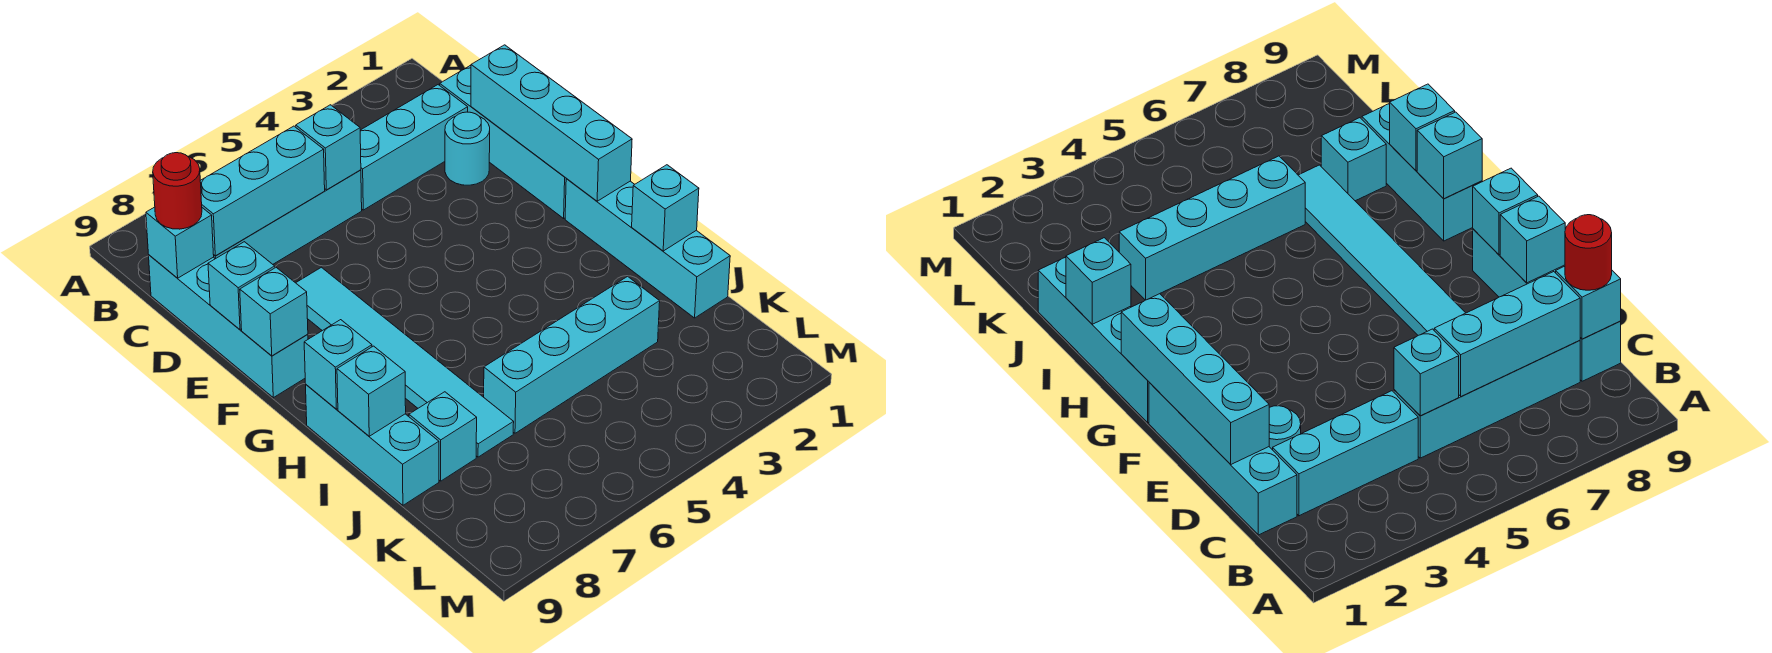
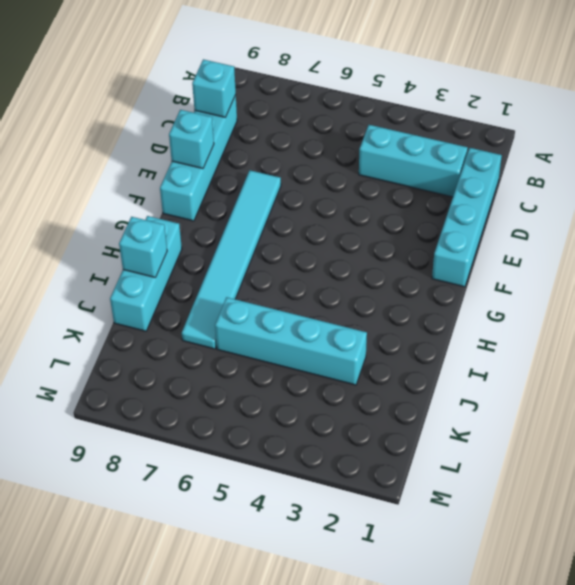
none -> cyan brick C5:C8 level 1
none -> cyan round brick D2 level 1
none -> cyan brick G1:J1 level 1

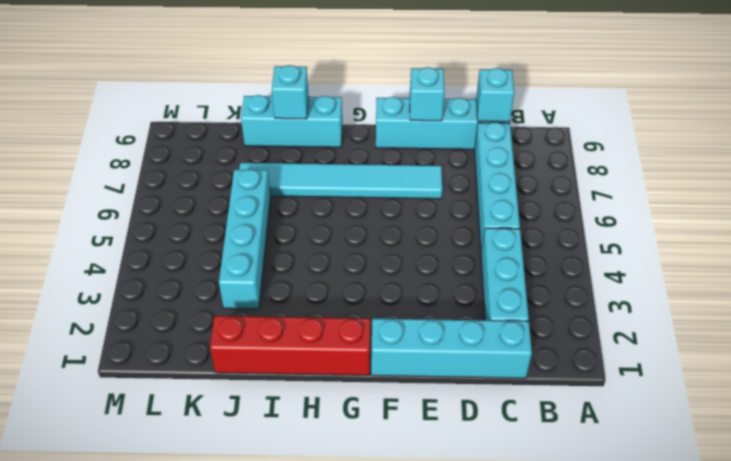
red brick G1:J1 level 1 -> cyan brick G1:J1 level 1
none -> cyan round brick D2 level 1
none -> cyan brick J8 level 1
none -> cyan brick C5 level 2

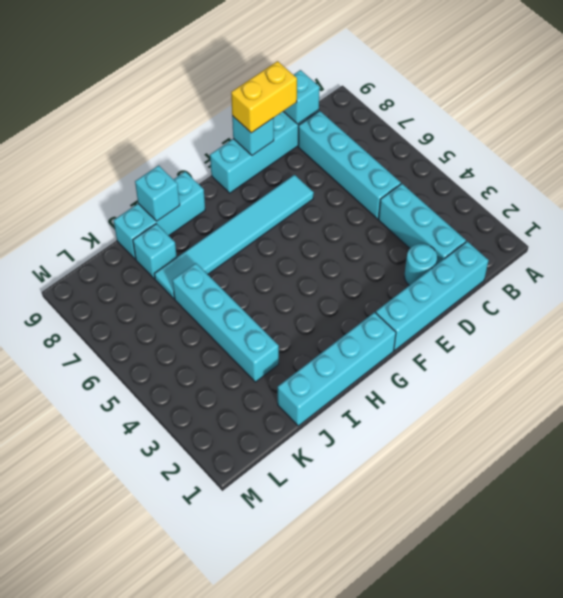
yellow brick D9:E9 level 3 -> none
none -> cyan brick C5 level 2
none -> cyan brick C6:C8 level 2
none -> cyan brick D1:G1 level 2

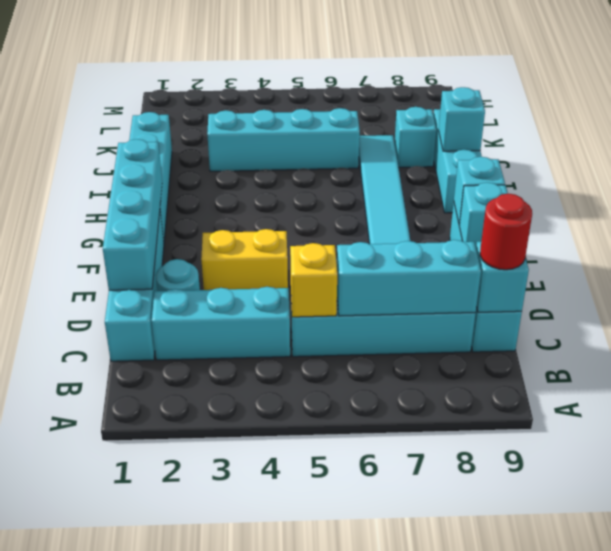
yellow brick C5 level 2 -> cyan brick C5 level 2
yellow brick E3:E4 level 1 -> none
none -> cyan brick H9 level 2
none -> cyan brick I1 level 2

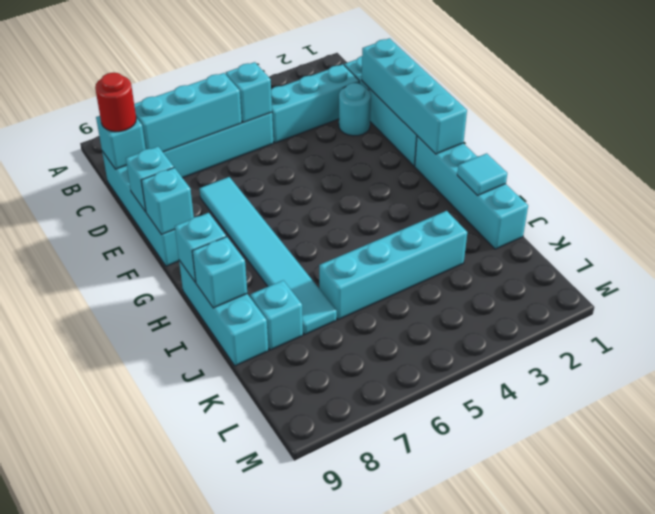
cyan tile I1 level 2 -> cyan brick I1 level 2

